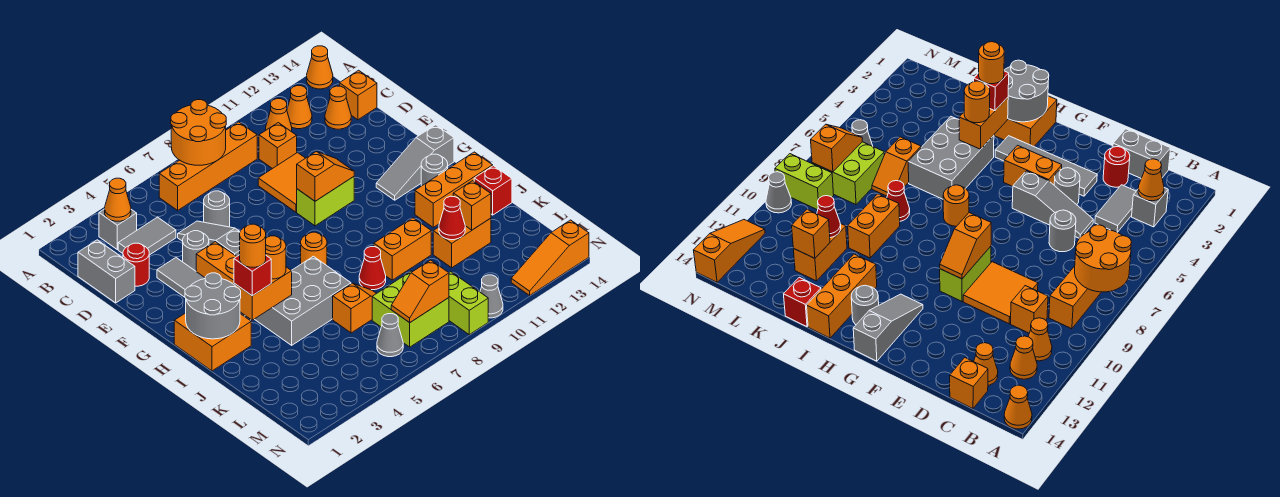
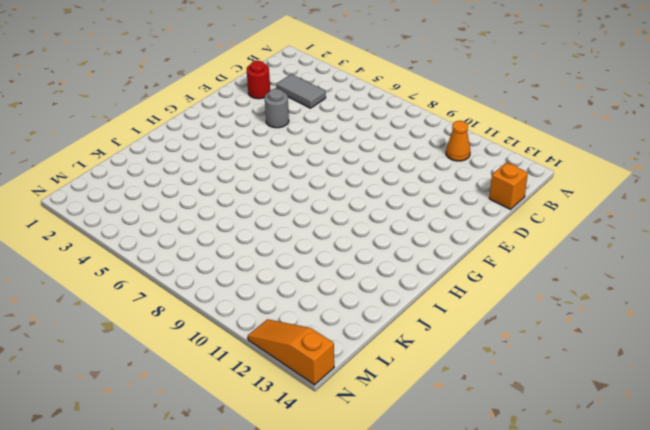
none -> orange cone A14 level 1
none -> grey brick B3 level 1
none -> orange brick B6:B9 level 1
none -> orange cone B12 level 1

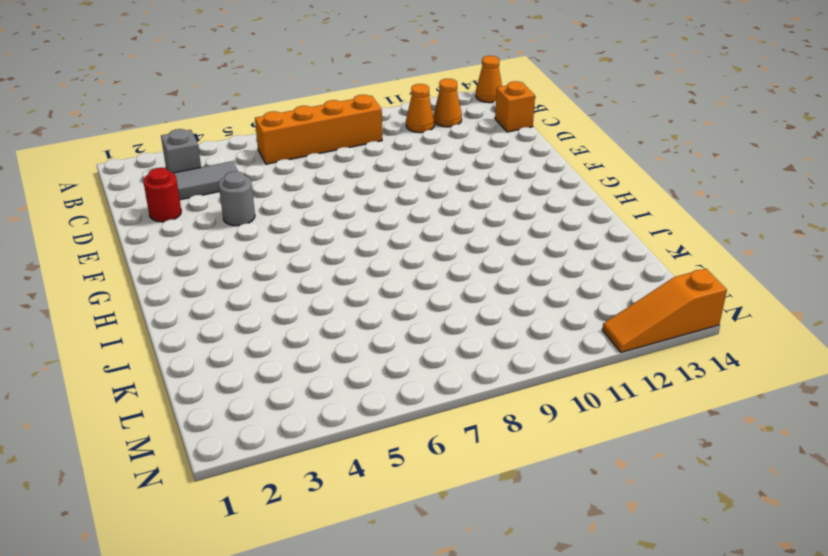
none -> grey brick C1:D1 level 1
none -> orange brick C10 level 1
none -> orange cone C13 level 1
none -> grey slope D5:F5 level 1 top F

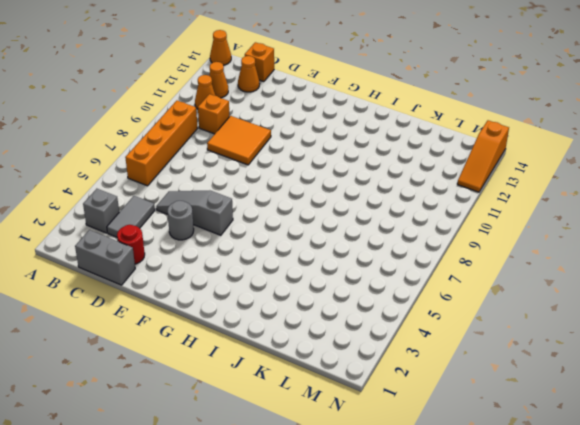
none -> grey round brick D6 level 1
none -> grey tile E3:H3 level 1
none -> orange brick F4:G4 level 1
none -> lime brick F9:F10 level 1

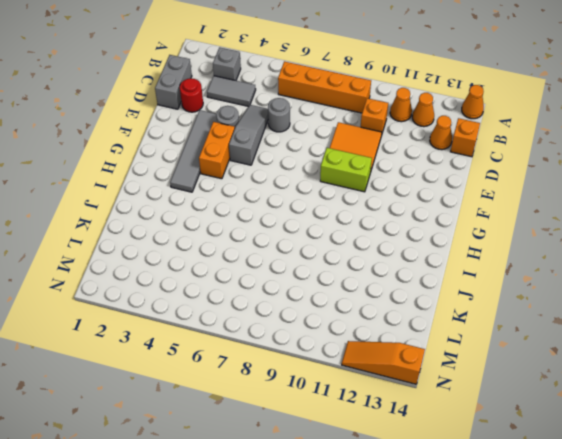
none -> grey slope G12:G14 level 1 top 14
none -> orange brick H1:I2 level 1
none -> orange round brick H7 level 1
none -> grey round brick H13 level 1

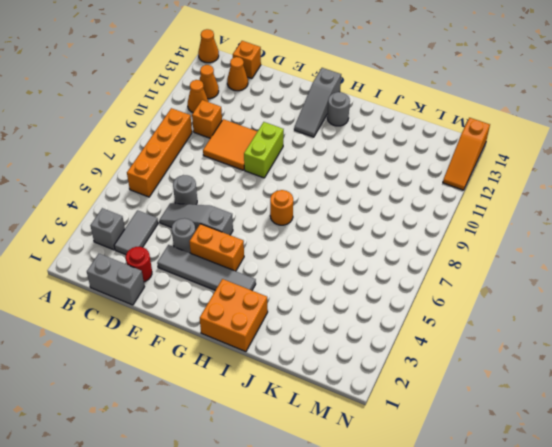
none -> grey brick I4:J6 level 1
none -> orange brick I12:I14 level 1
none -> red cone J8 level 1
none -> orange brick J9:J10 level 1

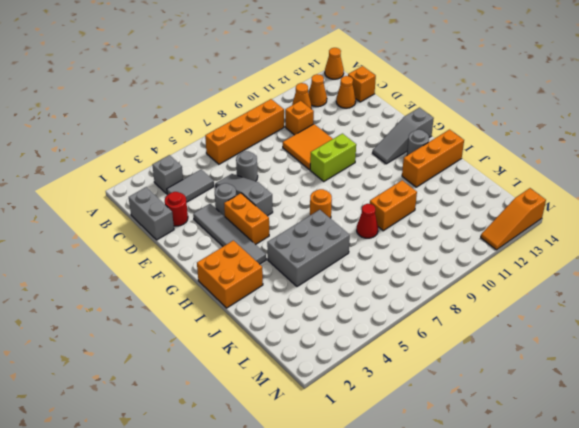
none -> red brick J14 level 1
none -> orange slope K6:K7 level 1 top 6
none -> orange brick K11:K12 level 1
none -> lime brick L7:M8 level 1

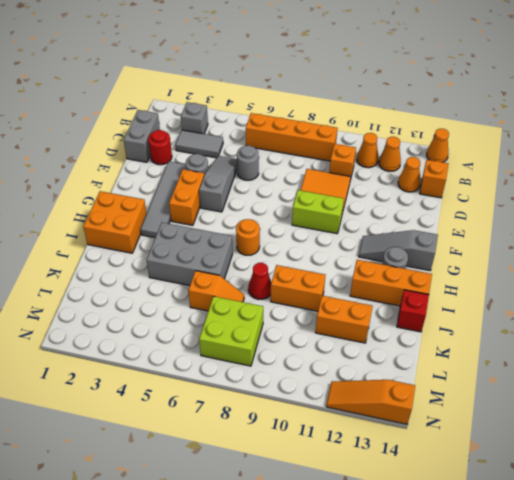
none -> grey cone M6 level 1
none -> lime brick M9:N9 level 1
none -> grey cone N10 level 1
none -> orange round brick A7:B8 level 2

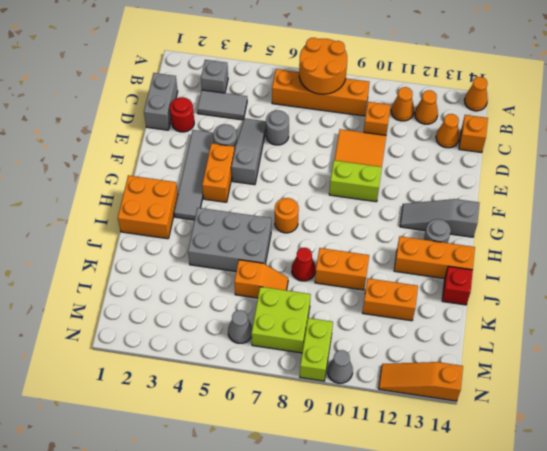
none -> orange cone B3 level 2
none -> orange slope F9:F10 level 2 top 9
none -> grey round brick H1:I2 level 2
none -> orange brick I3:I4 level 2

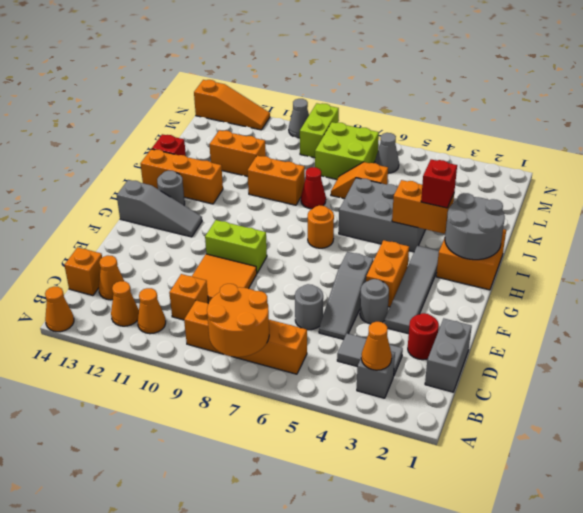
none -> orange slope F9:F10 level 2 top 9
none -> red cone K11 level 2
none -> orange brick K12 level 2
none -> orange slope M7:M8 level 2 top 8

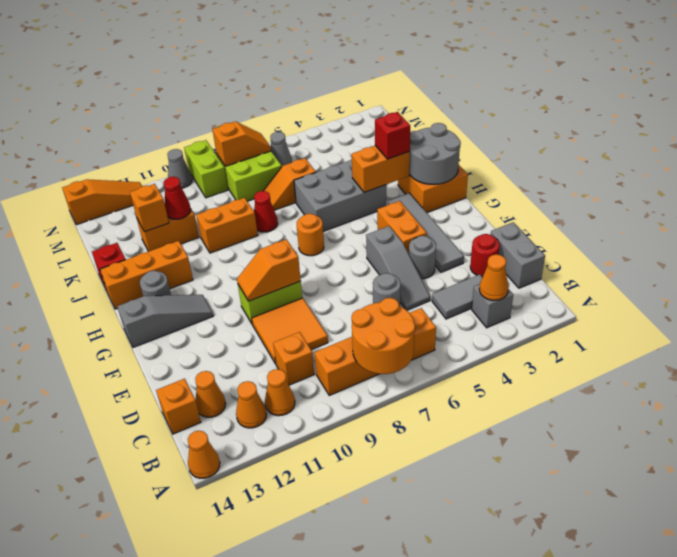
none -> orange round brick I4 level 3
none -> orange round brick I3 level 4

